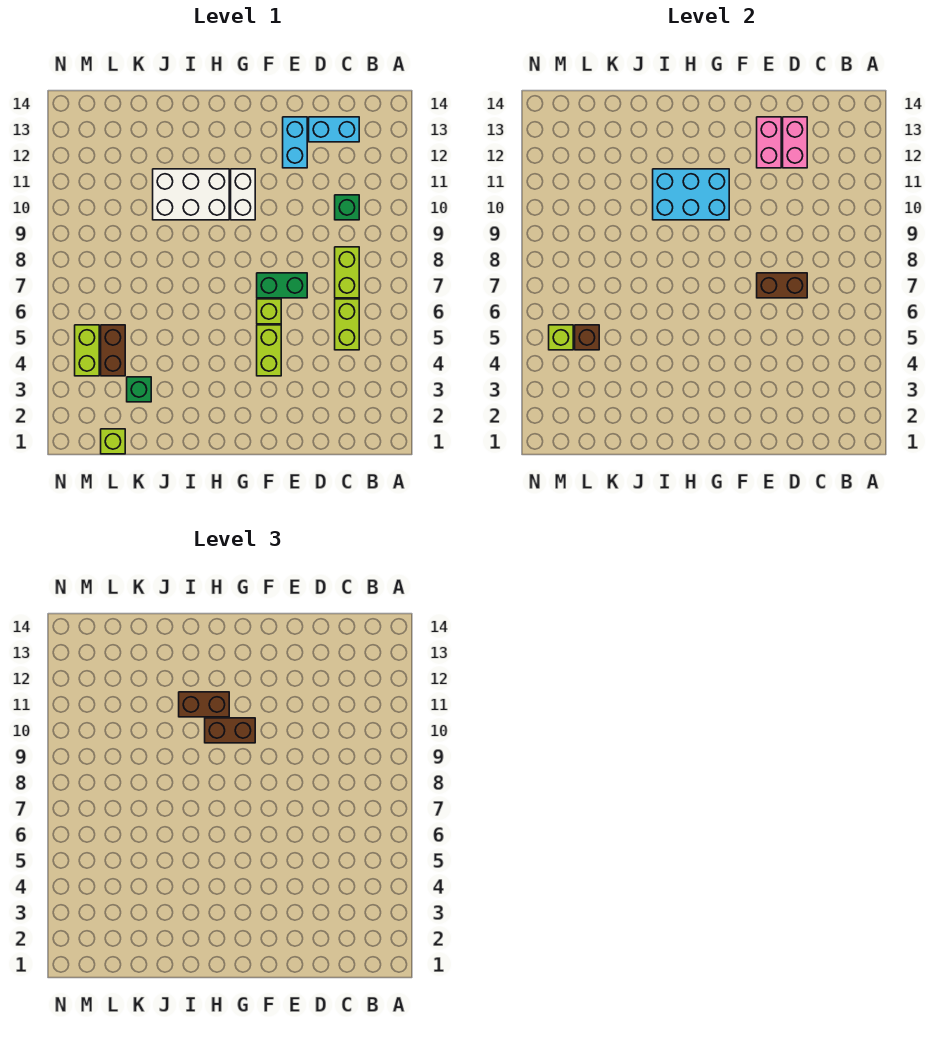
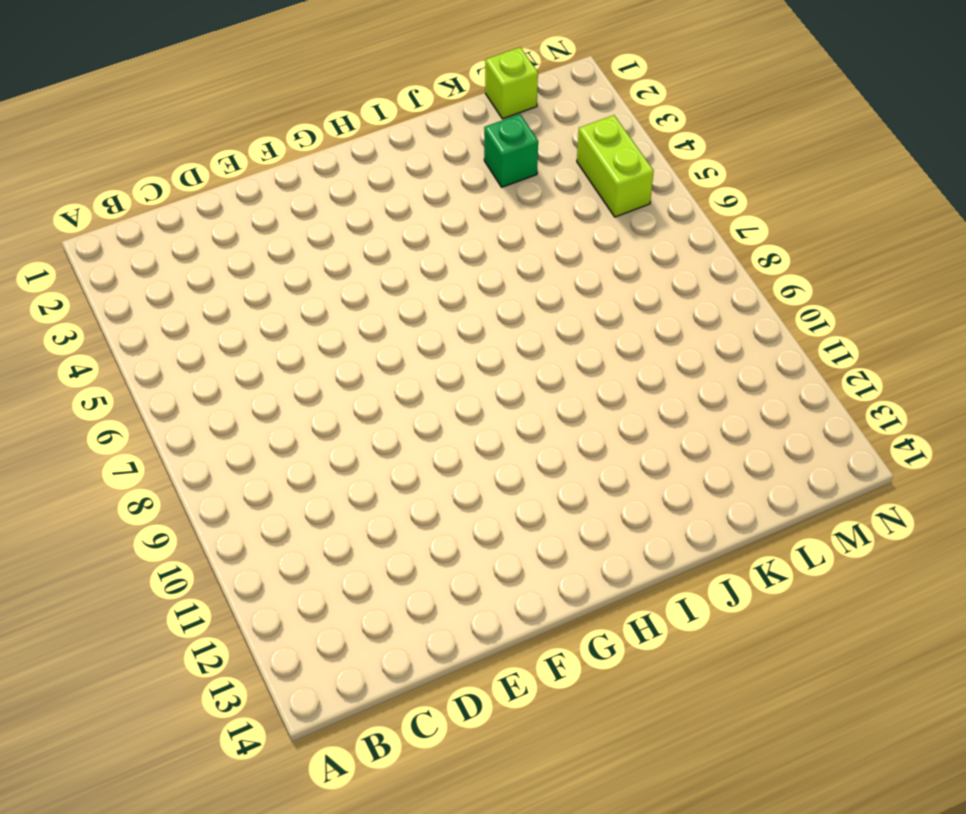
none -> lime brick C5:C6 level 1
none -> lime brick C7:C8 level 1
none -> green brick C10 level 1

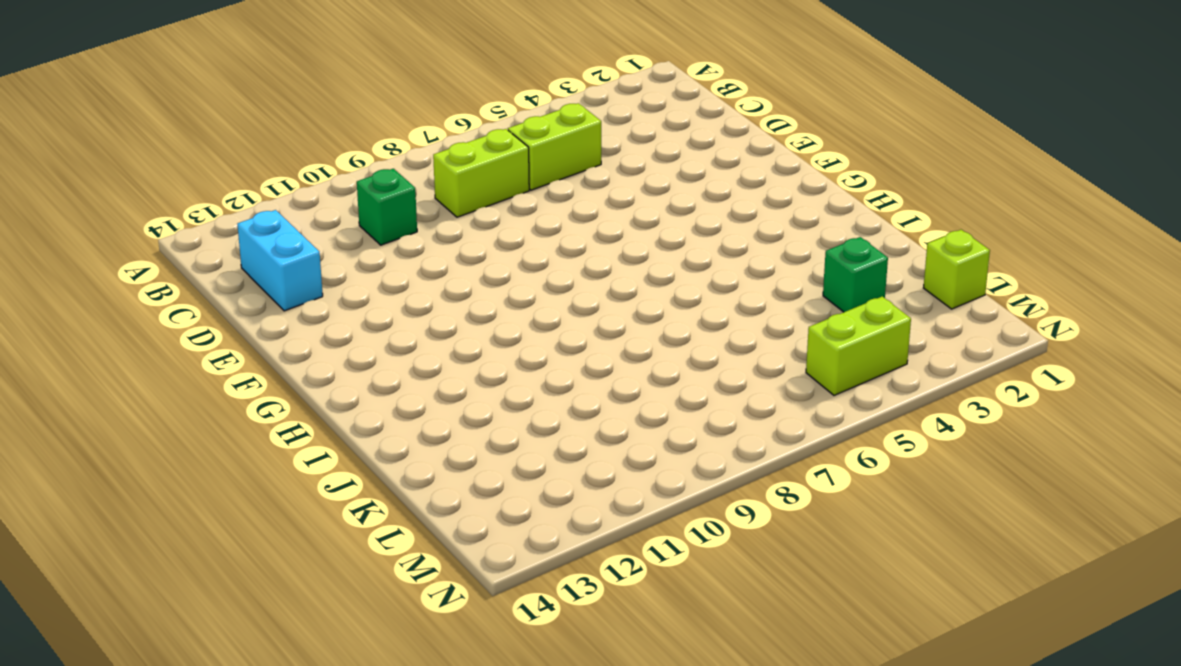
none -> green brick E7:F7 level 1
none -> cyan brick E12:E13 level 1
none -> lime brick F4:F5 level 1

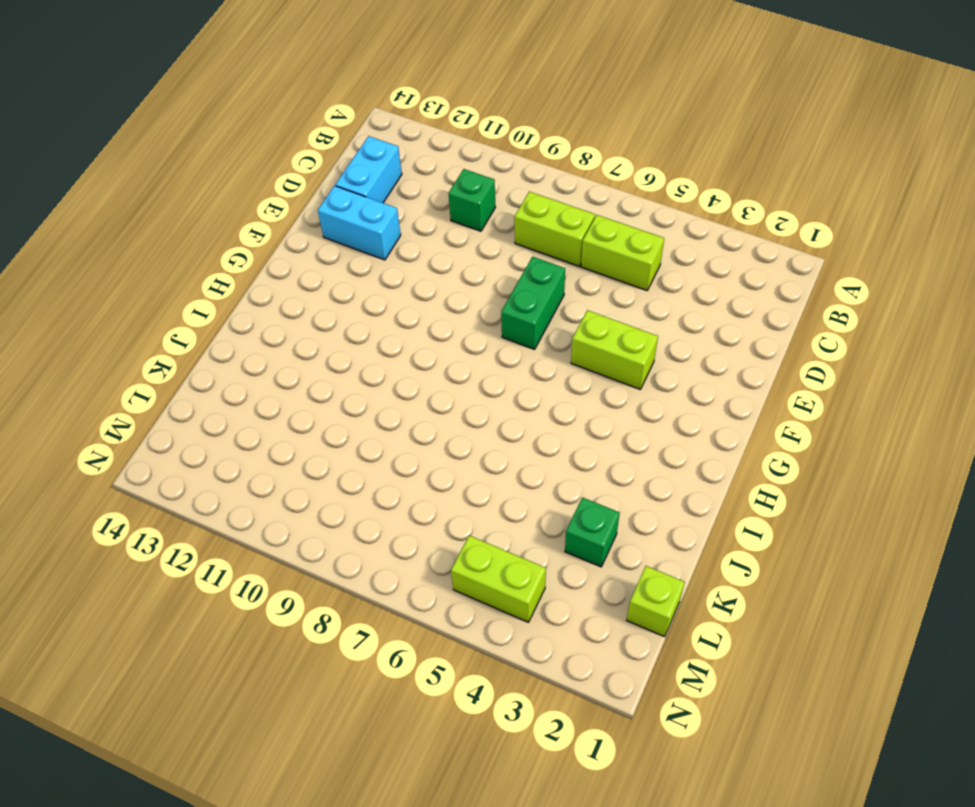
none -> lime brick F6 level 1
none -> white brick G10:G11 level 1
none -> white brick H10:J11 level 1

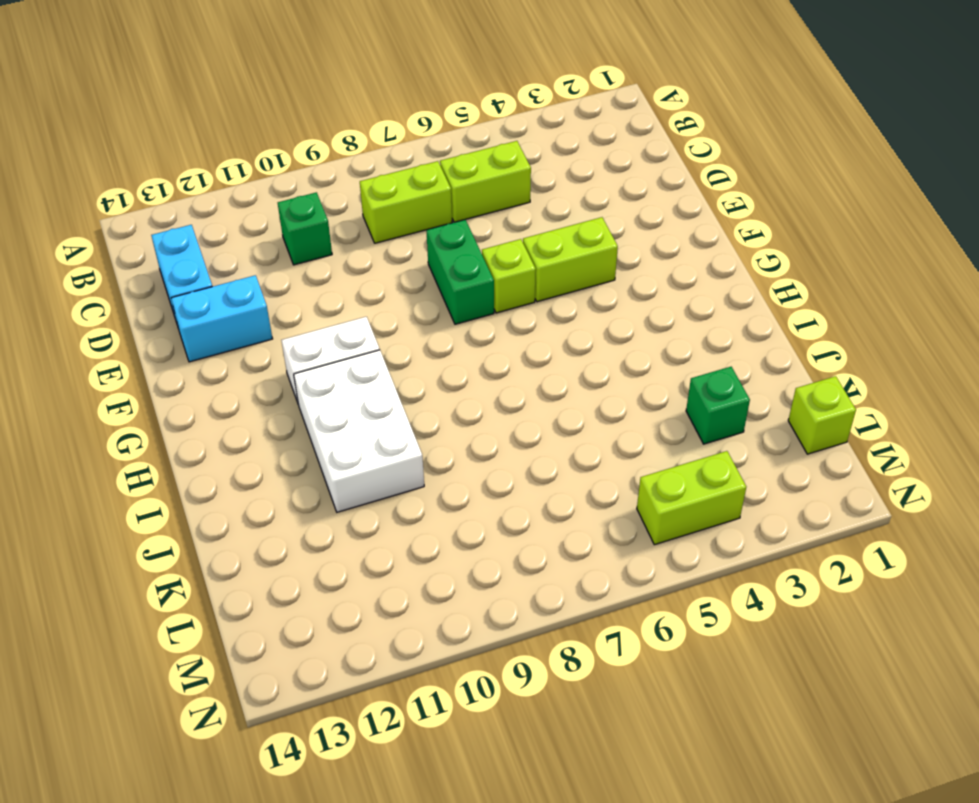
none -> brown brick L4:L5 level 1
none -> brown brick D7:E7 level 2
none -> pink brick D12:D13 level 2

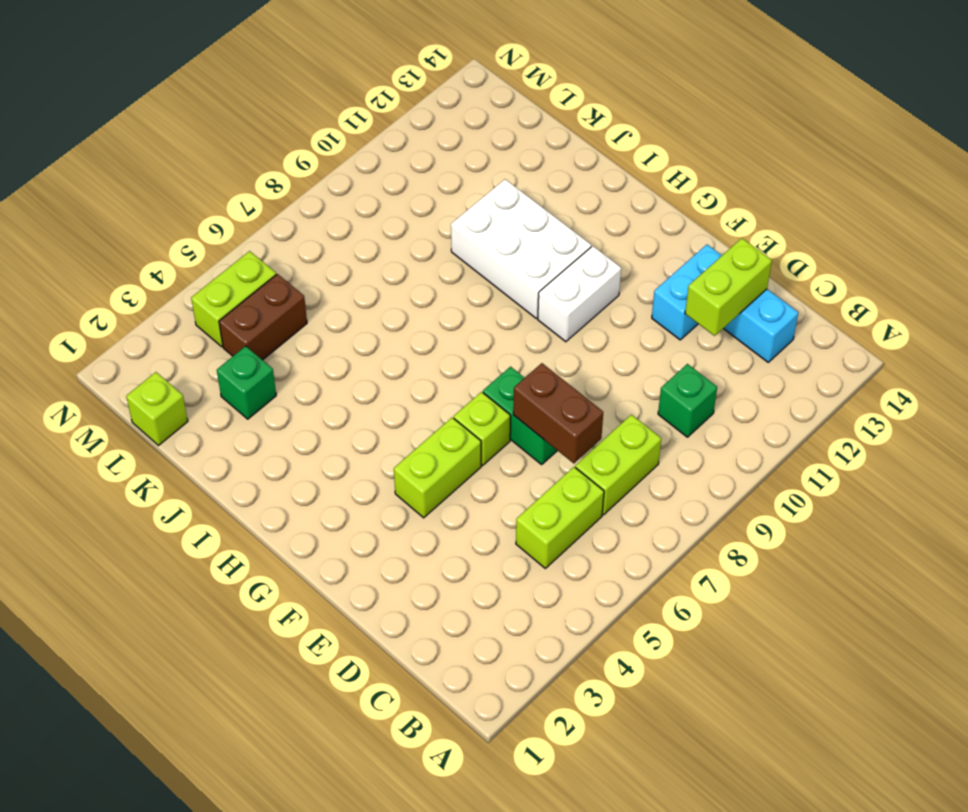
lime brick D12:D13 level 2 -> pink brick D12:D13 level 2
none -> pink brick E12:E13 level 2
none -> cyan brick G10:I11 level 2
none -> brown brick L5 level 2

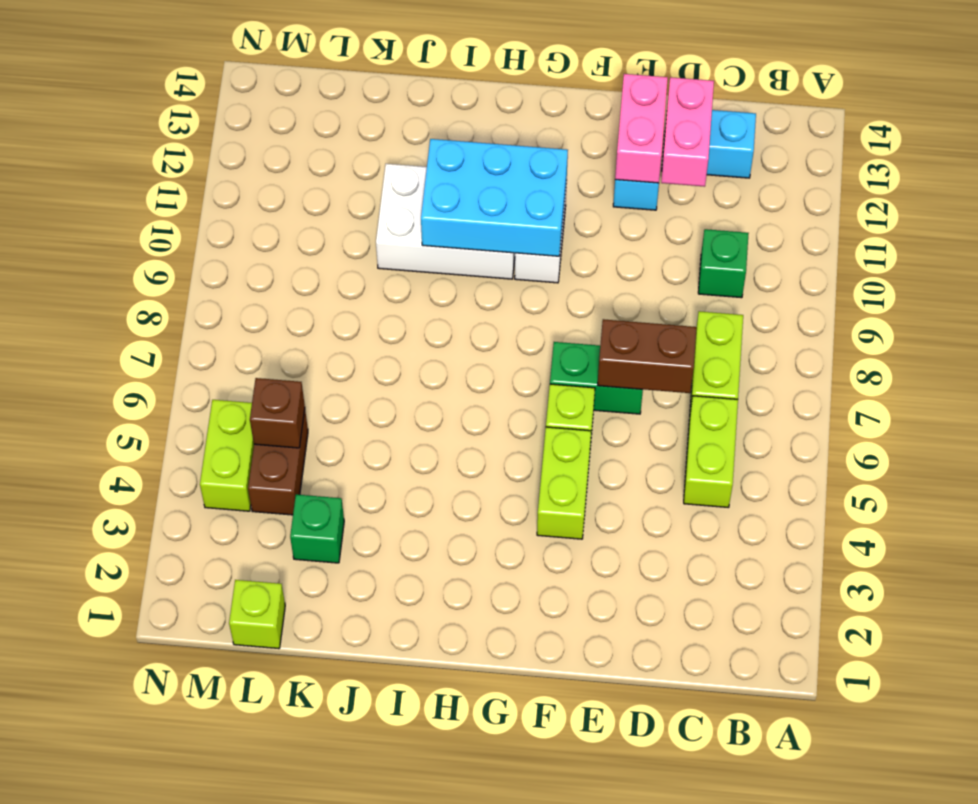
none -> lime brick M5 level 2
none -> brown brick G10:H10 level 3
none -> brown brick H11:I11 level 3

